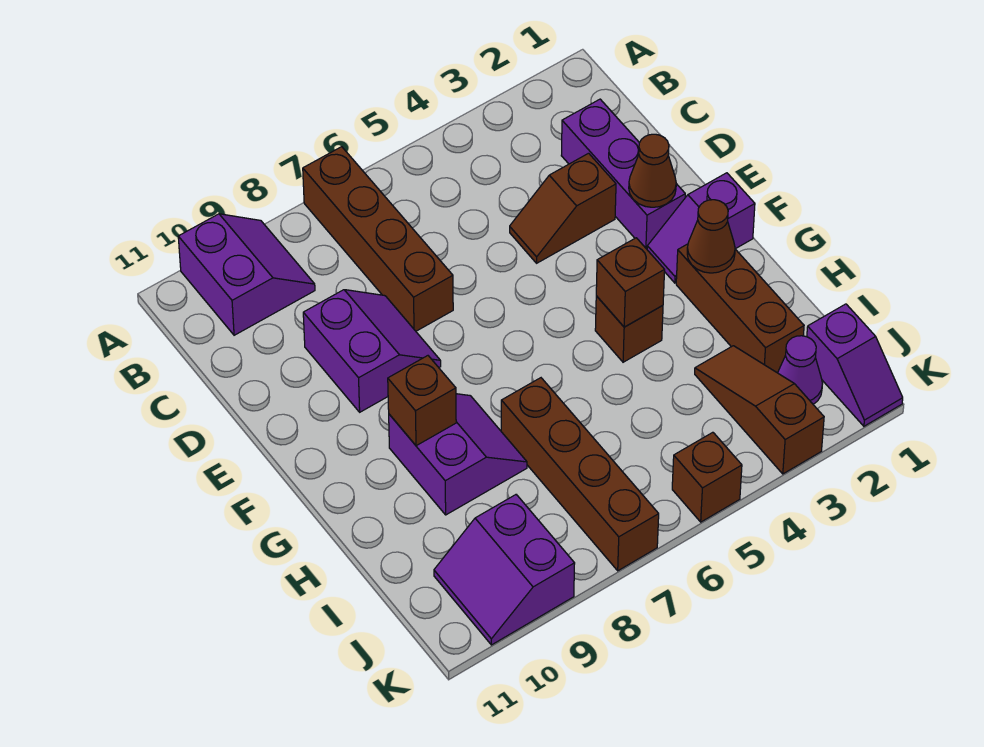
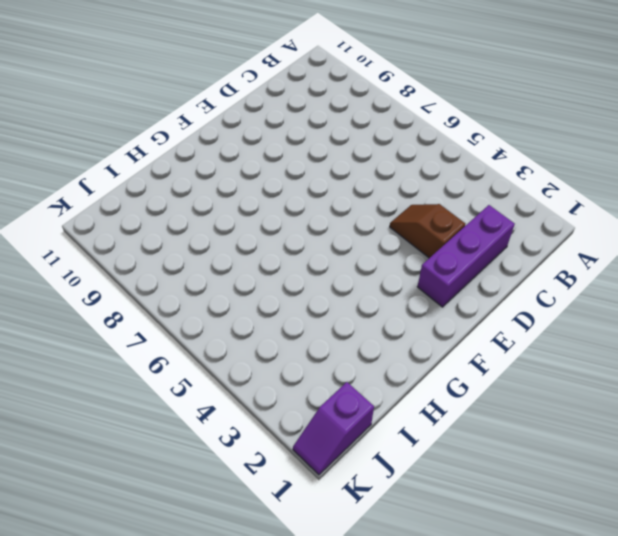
none -> brown brick A7:D7 level 1
none -> purple slope A9:B10 level 1 top 10
none -> purple slope D8:E9 level 1 top 9

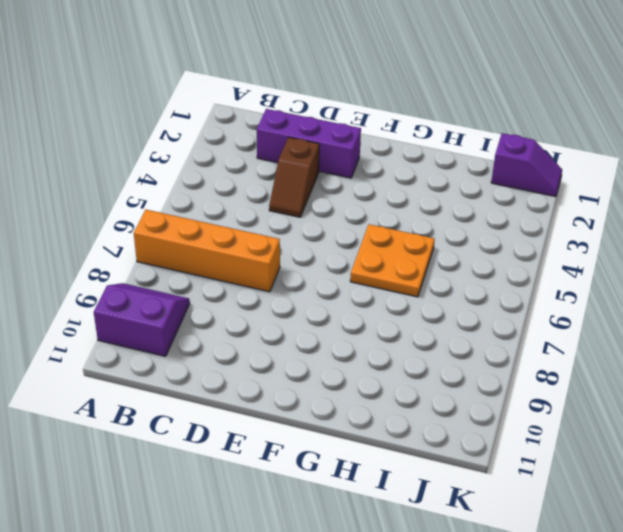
orange brick A7:D7 level 1 -> brown brick A7:D7 level 1
orange plate G5:H6 level 1 -> none
none -> purple slope D8:E9 level 1 top 9
none -> purple slope F1:F2 level 1 top 1
none -> brown brick G2:I2 level 1

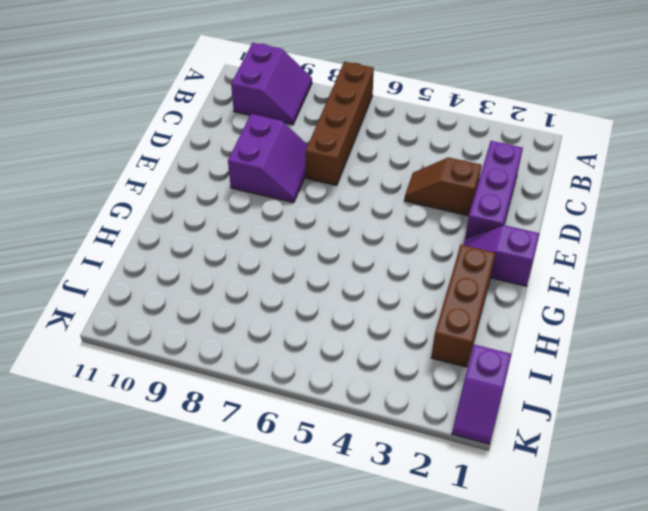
none -> brown brick G4 level 1
none -> purple slope G8:H9 level 1 top 9
none -> brown brick H7:K7 level 1

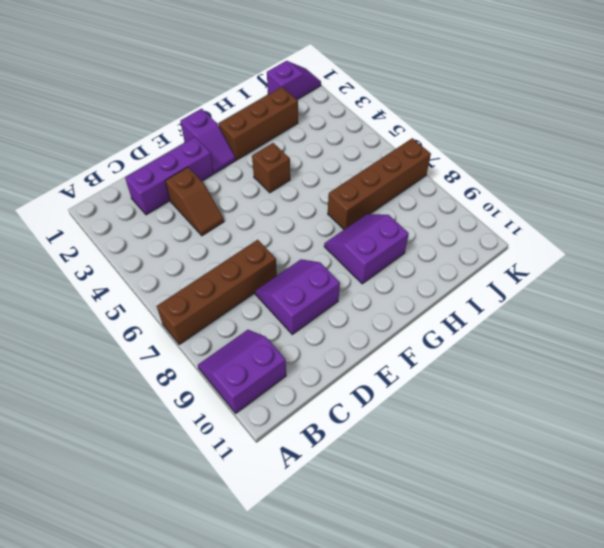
none -> brown slope I3:K3 level 1 top K
none -> purple cone J2 level 1
none -> purple slope J9:K10 level 1 top 9

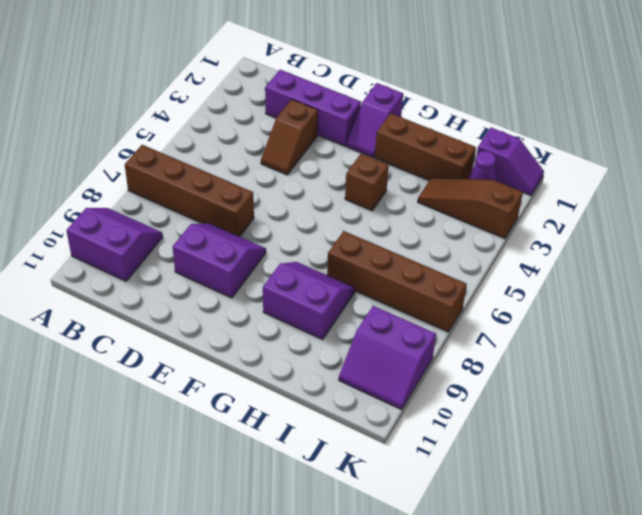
none -> brown brick K5 level 1
none -> brown cone E2 level 2
none -> brown cone G2 level 2

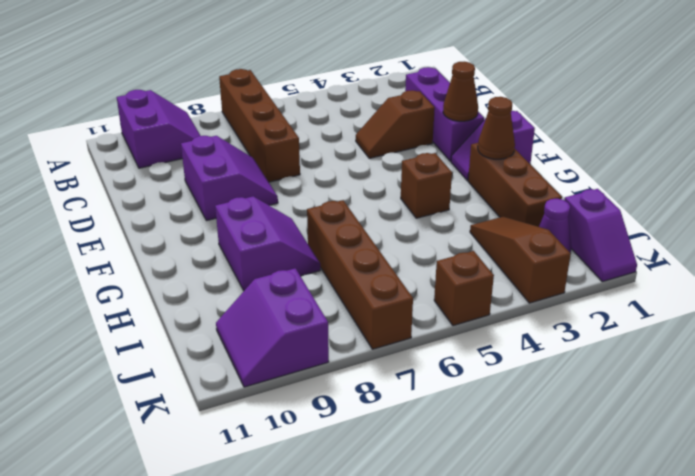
none -> brown brick G4 level 2
none -> brown brick G9 level 2

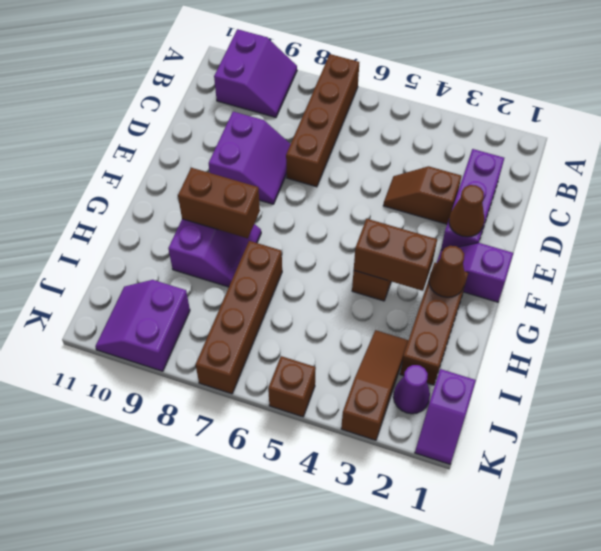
brown brick G3:G4 level 2 -> brown brick G4 level 2
brown brick G8:G9 level 2 -> brown brick G9 level 2

